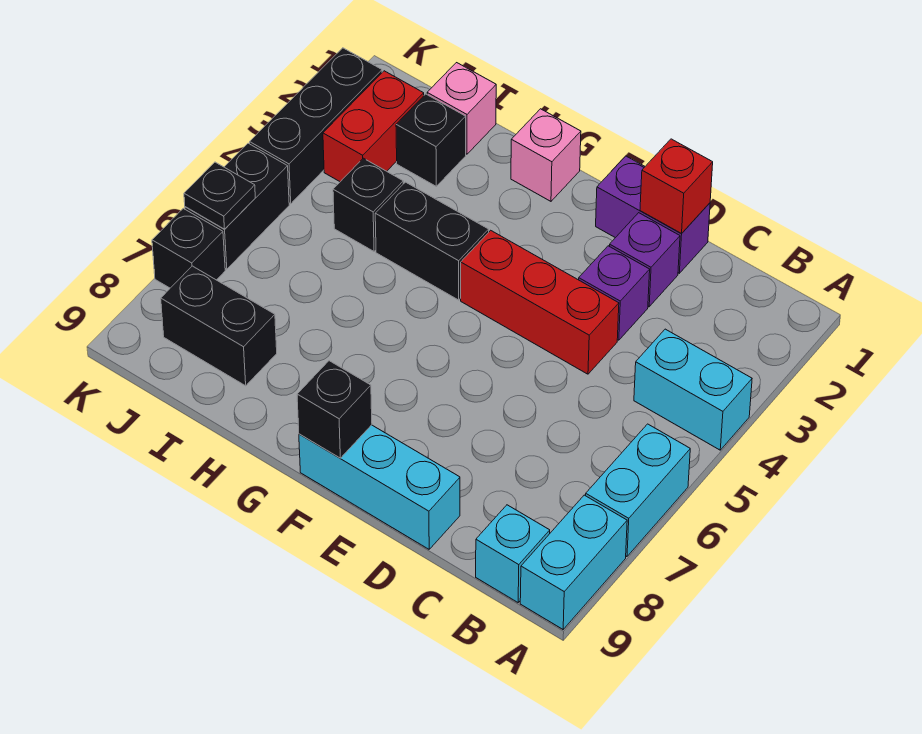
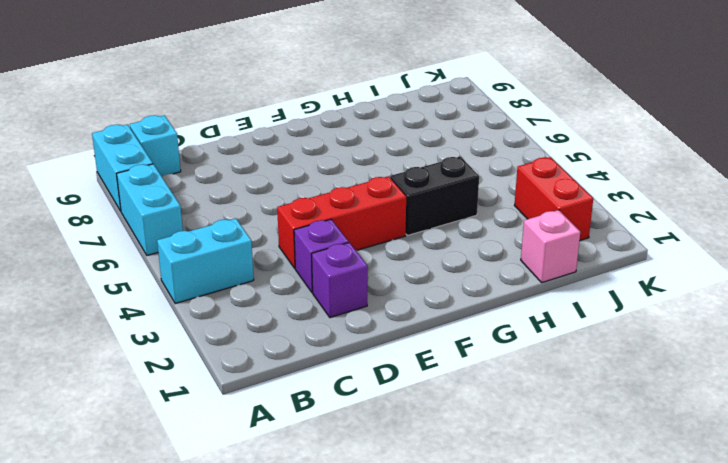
none -> purple brick D1:E1 level 1
none -> cyan brick D9:F9 level 1
none -> pink brick G1 level 1

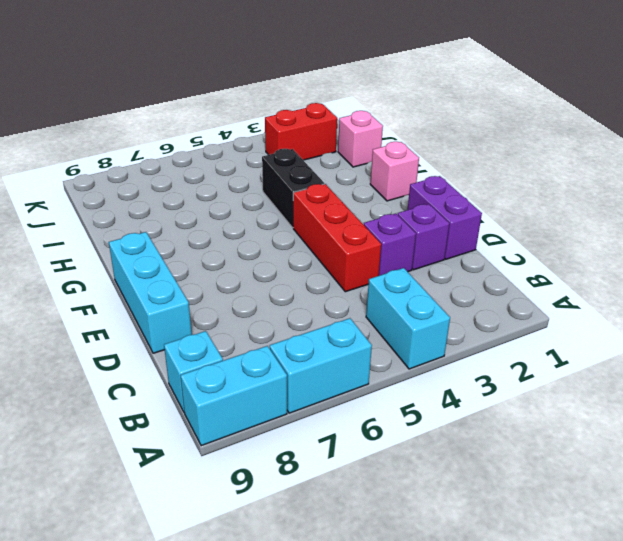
none -> black brick I2 level 1
none -> black brick I4 level 1
none -> black brick I8:J8 level 1

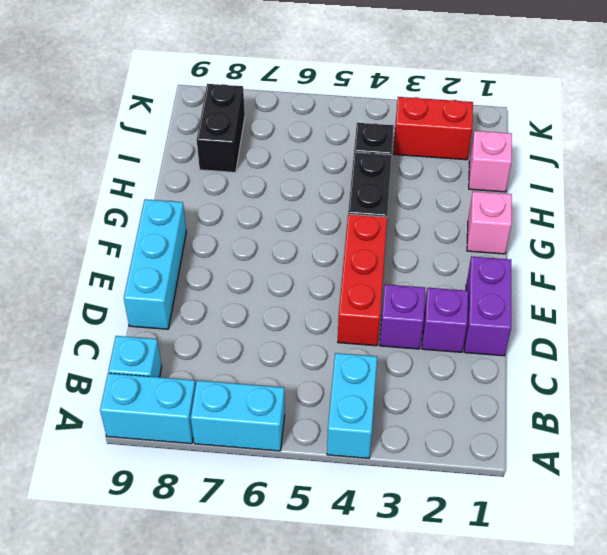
none -> black brick I2 level 1
none -> black brick K2:K4 level 1
none -> black brick K5:K6 level 1

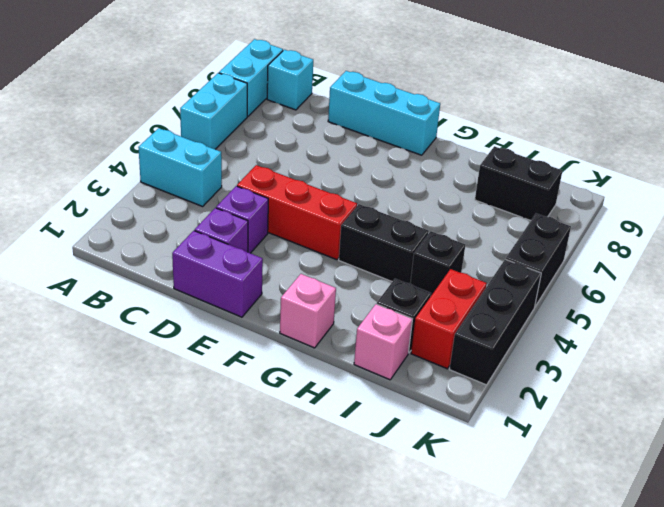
none -> black brick K7 level 1
none -> red brick D1 level 2
none -> black brick F9 level 2

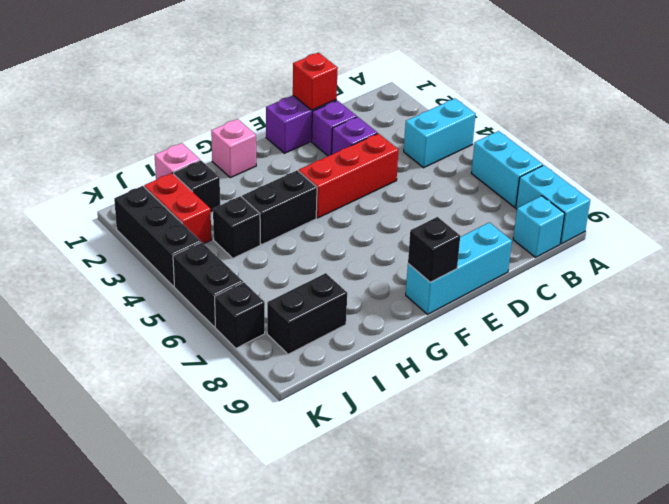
none -> black plate K6 level 2

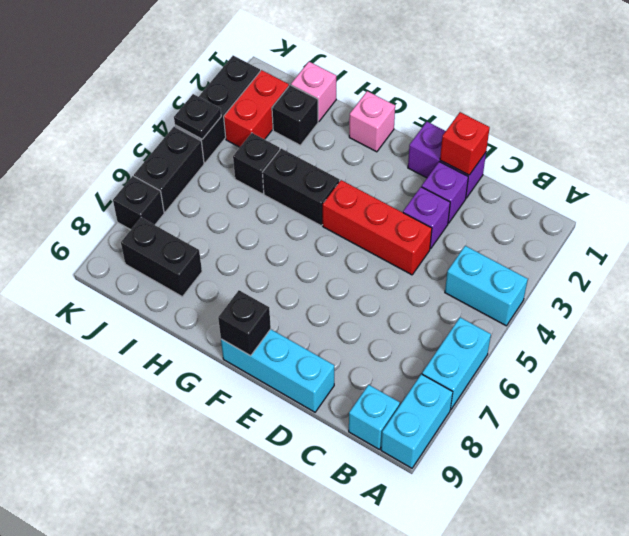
black plate K4 level 2 -> black plate K6 level 2

